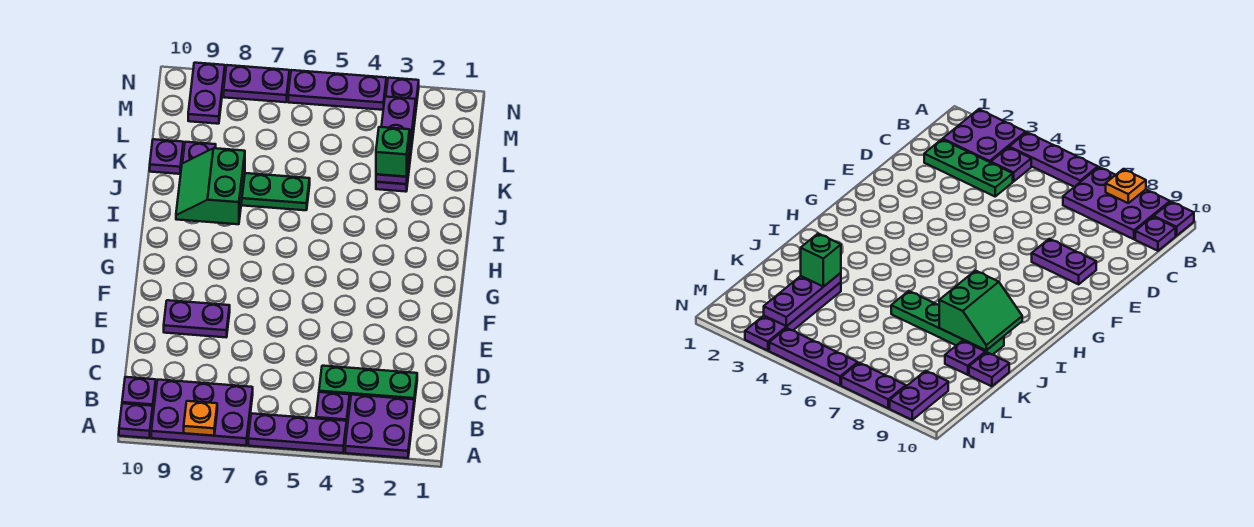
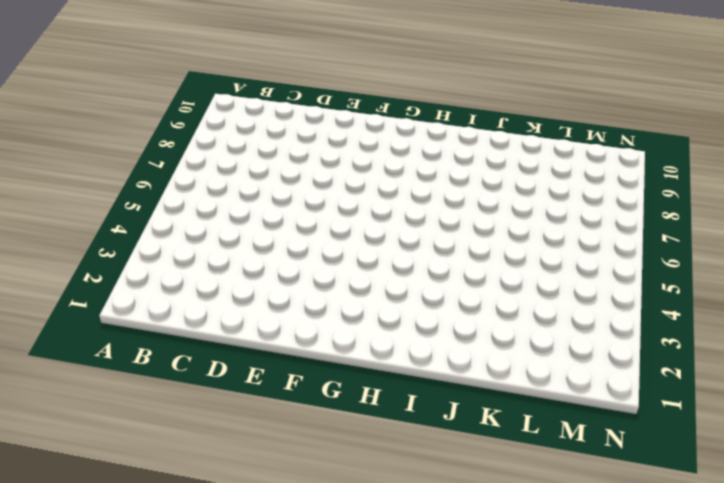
none -> purple plate A2:B3 level 1
none -> purple plate A4:A6 level 1
none -> purple plate A7:B9 level 1

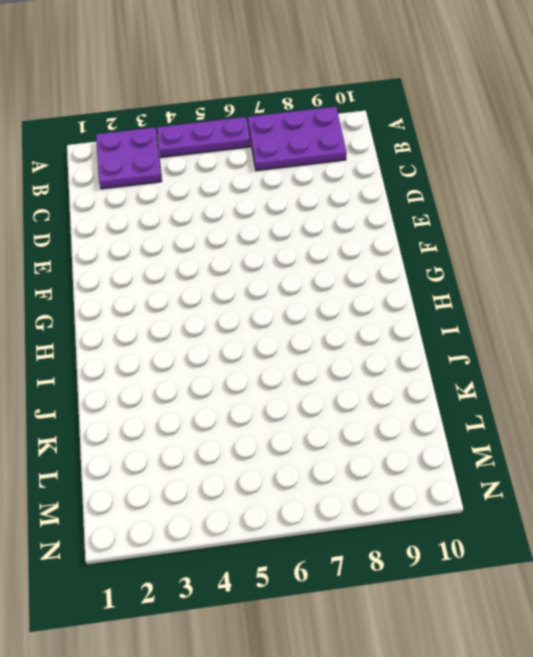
none -> purple plate A10 level 1
none -> purple plate B4 level 1
none -> purple plate B10 level 1

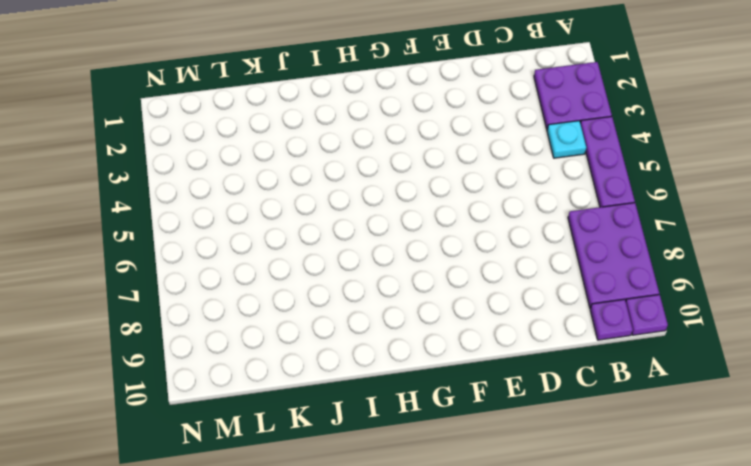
cyan plate B4 level 1 -> purple plate B4 level 1
none -> green plate C2:C4 level 1
none -> purple plate E8:E9 level 1
none -> green plate J6:J9 level 1

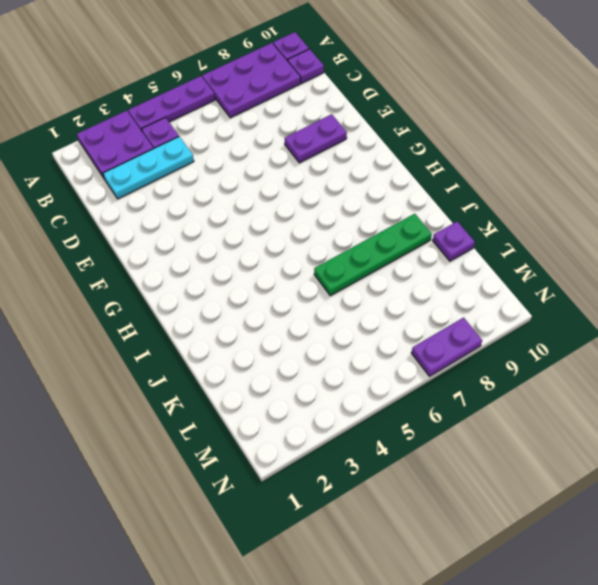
cyan plate C2:C4 level 1 -> green plate C2:C4 level 1
none -> purple plate K3:N3 level 1
none -> purple plate K9 level 1
none -> purple plate M9:N9 level 1

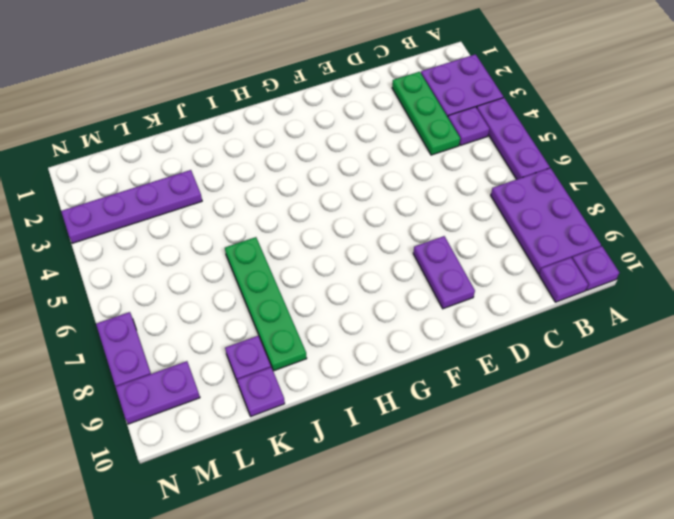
none -> purple plate N4:N6 level 1
none -> orange plate A8 level 2
none -> green slope I8:J9 level 2 top 8

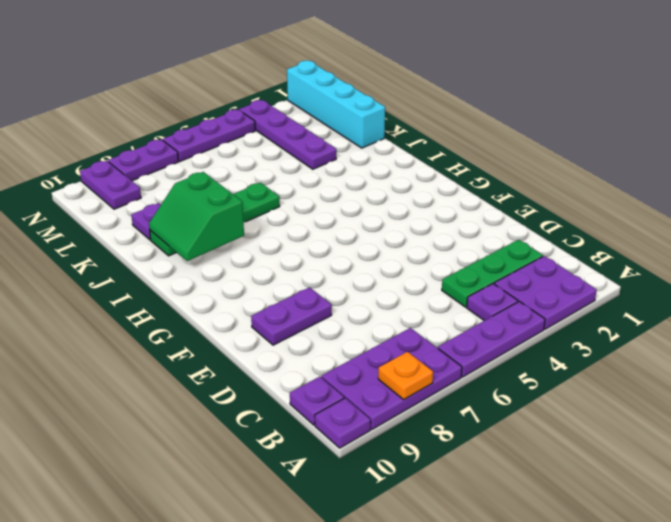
cyan brick K1:N1 level 1 -> none
none -> purple plate K10 level 1
none -> purple plate K3:M3 level 2
none -> green brick K3 level 3

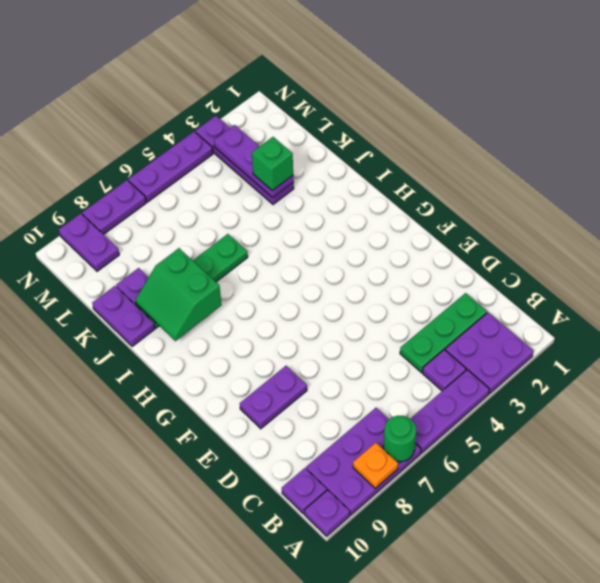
green round brick A7 level 2 -> none
purple plate J10:K10 level 1 -> purple plate K10 level 1

